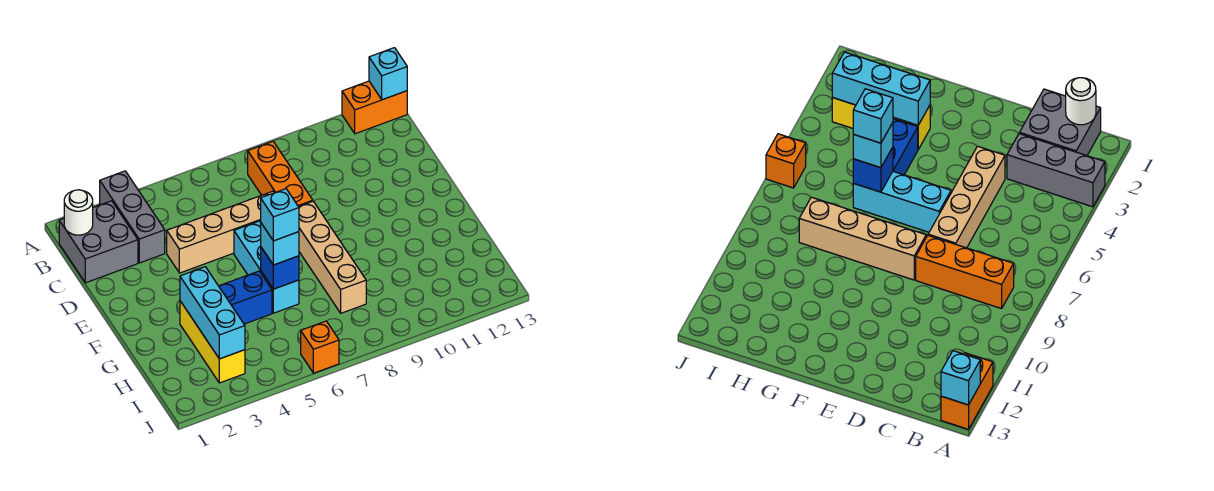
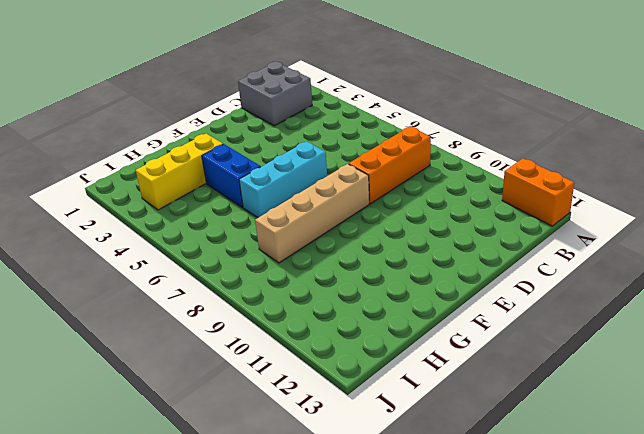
none -> grey brick A3:C3 level 1
none -> tan brick D4:D7 level 1
none -> orange brick J6 level 1

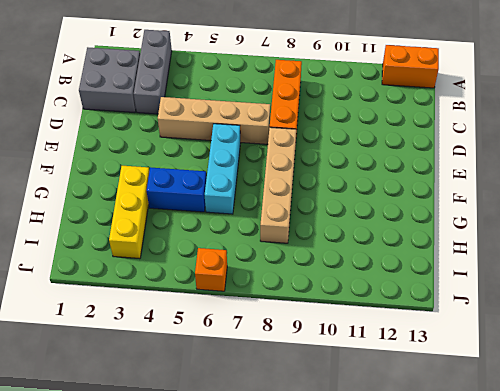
none -> cyan brick A13 level 2
none -> white round brick B1 level 2
none -> cyan brick G3:I3 level 2

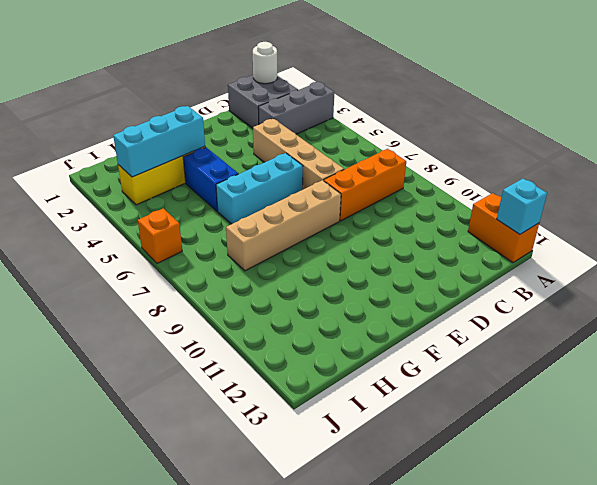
none -> blue brick G6 level 2
none -> cyan brick G6 level 3
none -> cyan brick G6 level 4

